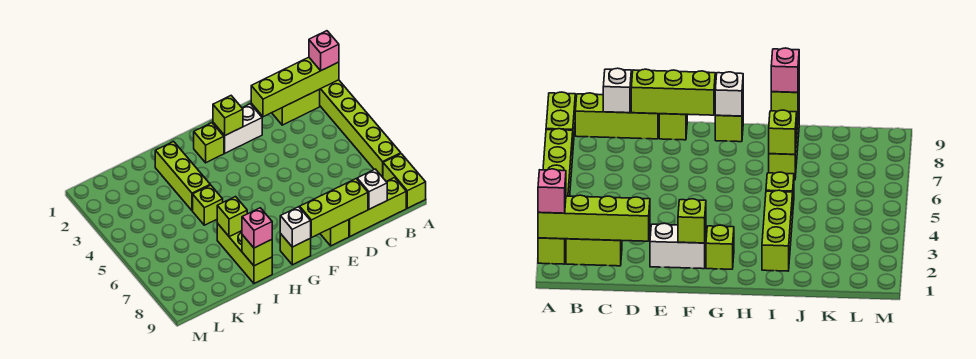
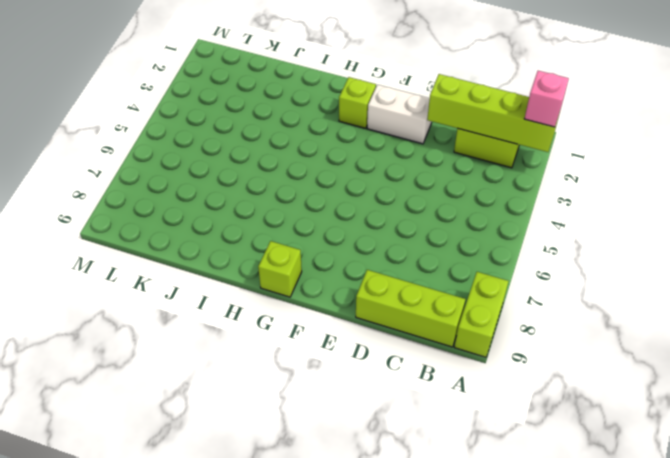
none -> lime brick A2:A7 level 1
none -> lime brick E9 level 1
none -> lime brick I2:I4 level 1

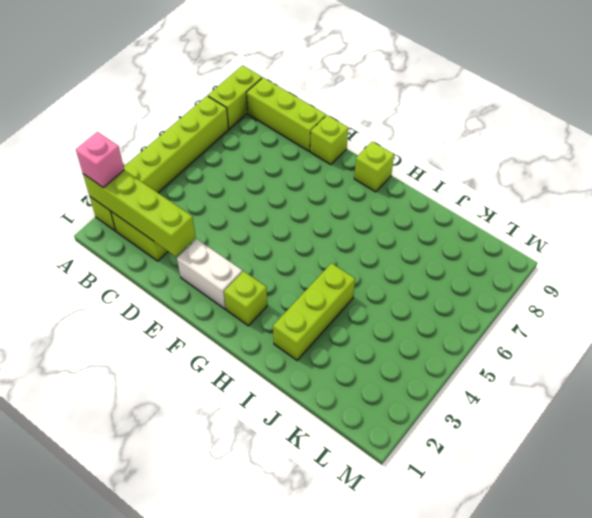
none -> lime brick I5 level 1
none -> lime brick I7:I9 level 1
none -> white brick C9 level 2

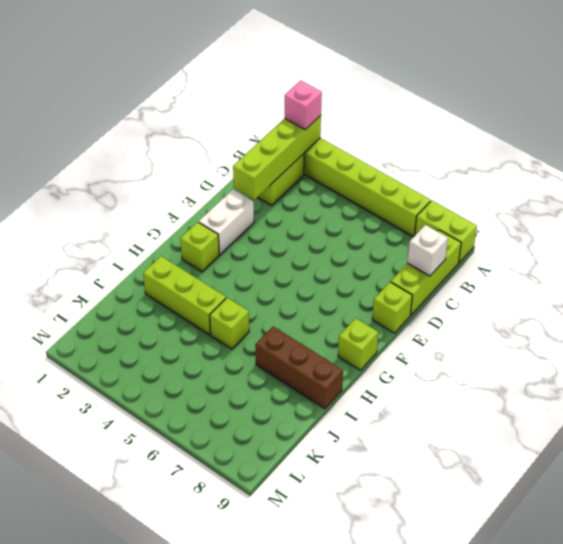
brown brick I7:I9 level 1 -> lime brick I7:I9 level 1
none -> lime brick D9:F9 level 2
none -> lime brick F2 level 2
none -> white brick G9 level 2

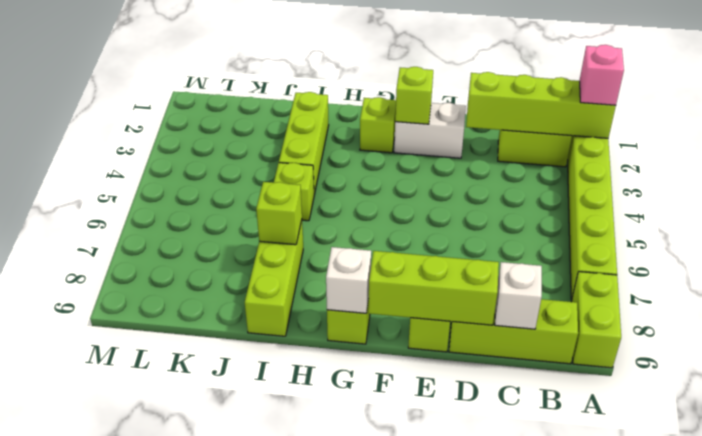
none -> lime brick I9 level 2
none -> pink brick I9 level 3

